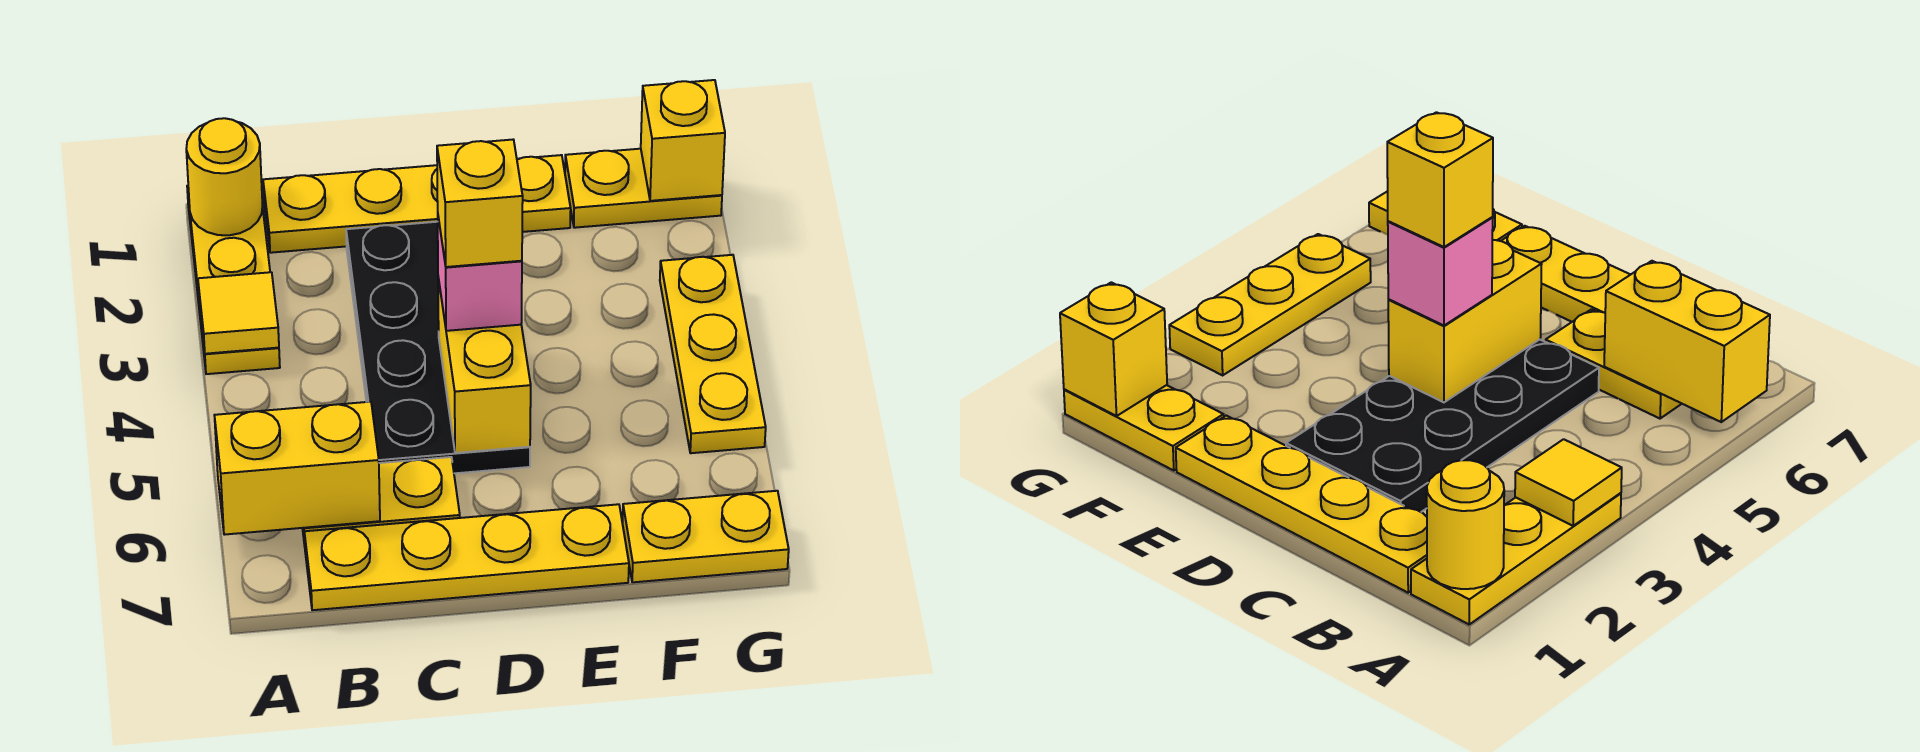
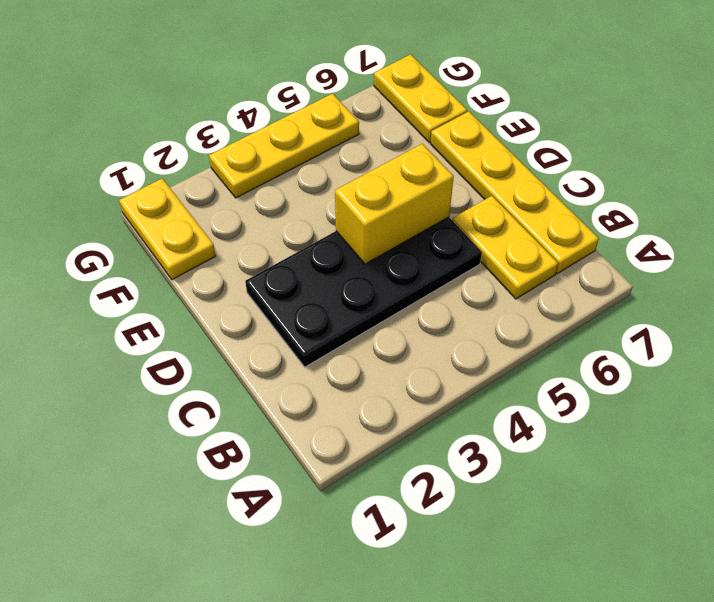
none -> yellow plate A1:A3 level 1
none -> yellow plate B1:E1 level 1
none -> yellow round brick A1 level 2

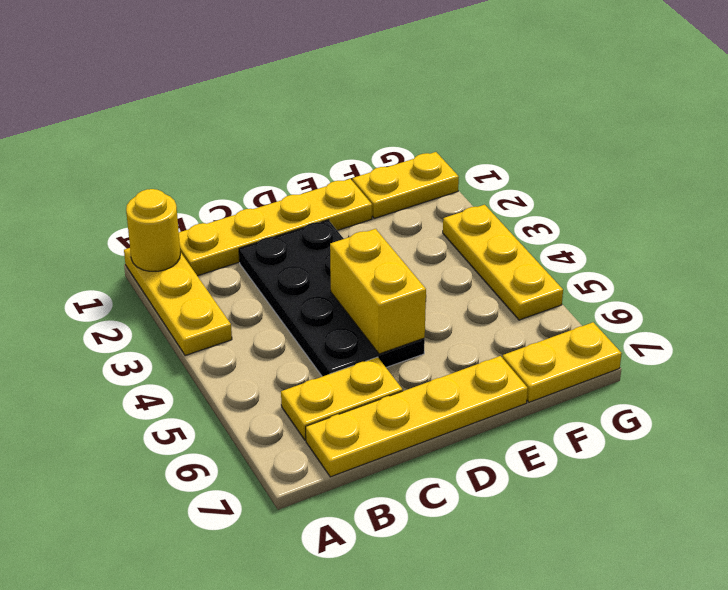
none -> yellow tile A3 level 2
none -> yellow brick A6:B6 level 2
none -> yellow brick G1 level 2

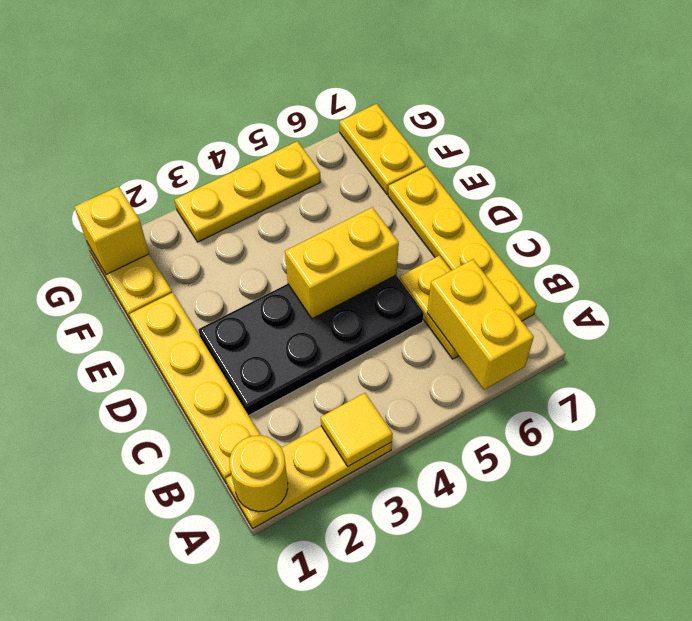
none -> pink brick D4 level 3
none -> yellow brick D4 level 4

